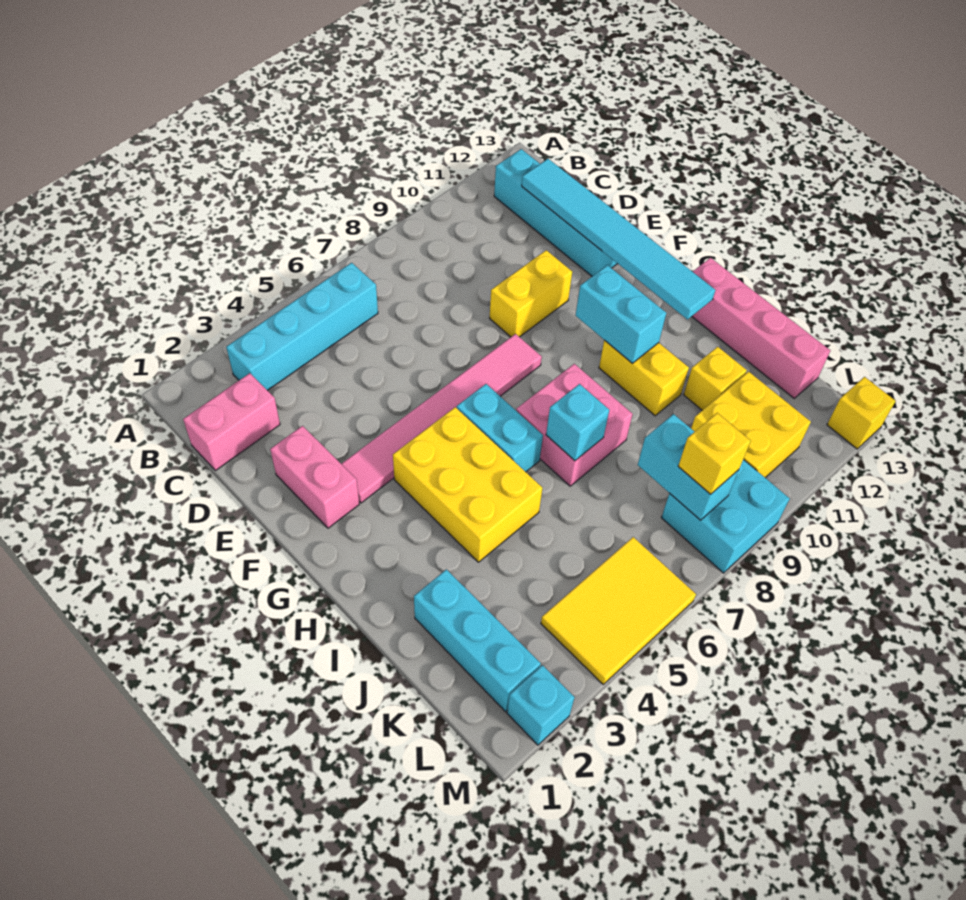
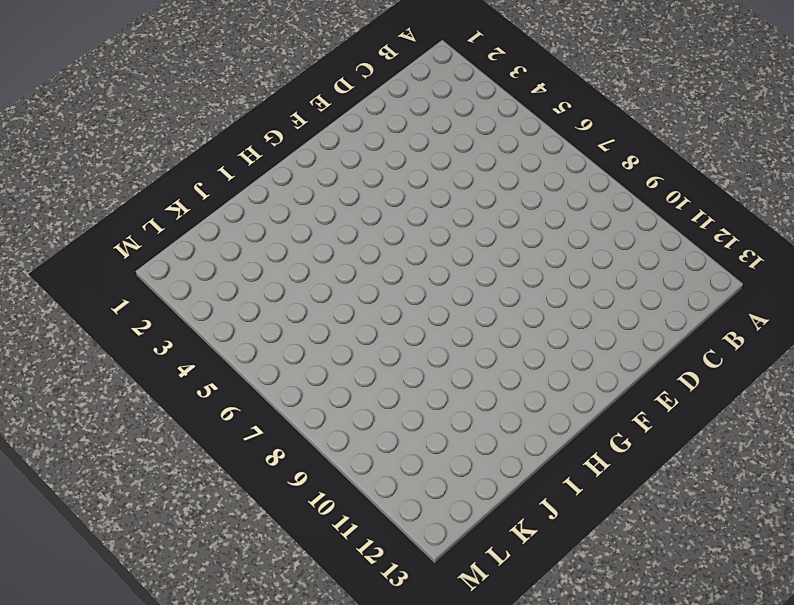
none -> cyan brick B3:B6 level 1
none -> cyan brick B12:E12 level 1
none -> pink brick C1:C2 level 1

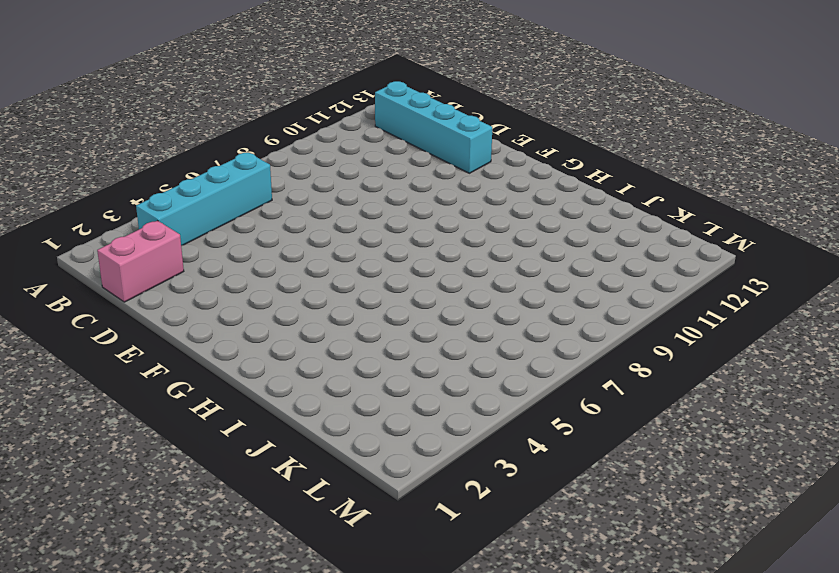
none -> pink brick E2:F2 level 1
none -> yellow brick E9:E10 level 1
none -> pink tile F3:F8 level 1

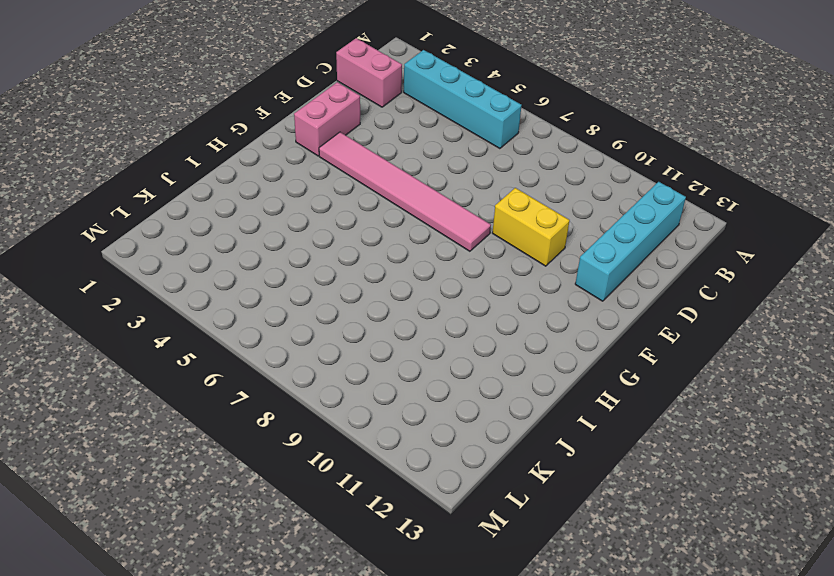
none -> yellow brick G4:I5 level 1
none -> cyan brick G6:H6 level 1
none -> pink brick H7:I8 level 1

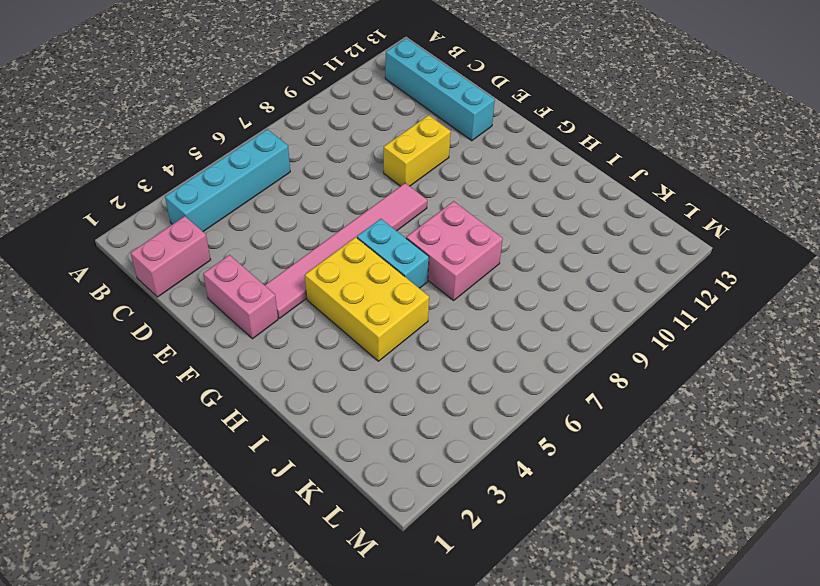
none -> yellow brick H10:I10 level 1
none -> pink brick H13:K13 level 1
none -> cyan brick J2:L2 level 1

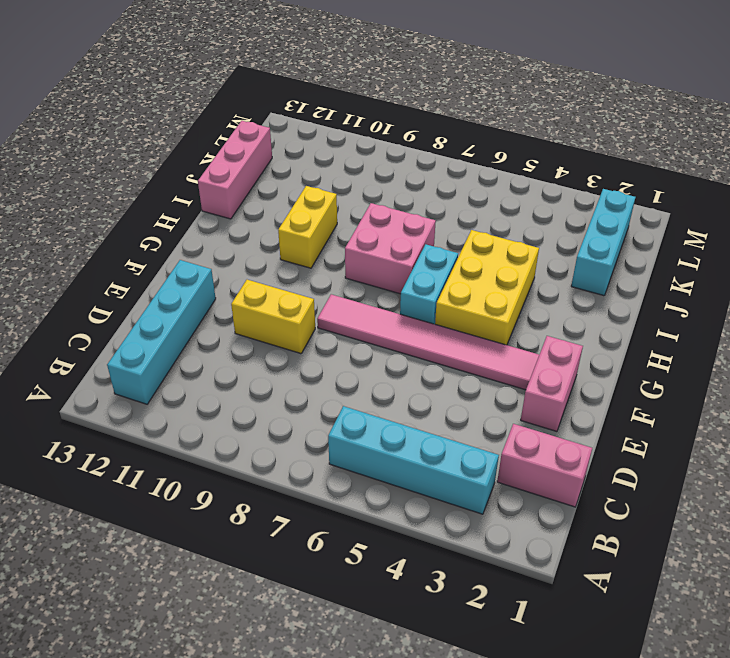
pink brick I13:K13 level 1 -> pink brick H13:K13 level 1
none -> yellow brick J11 level 1
none -> yellow brick K10:L11 level 1
none -> yellow tile L4:M6 level 1

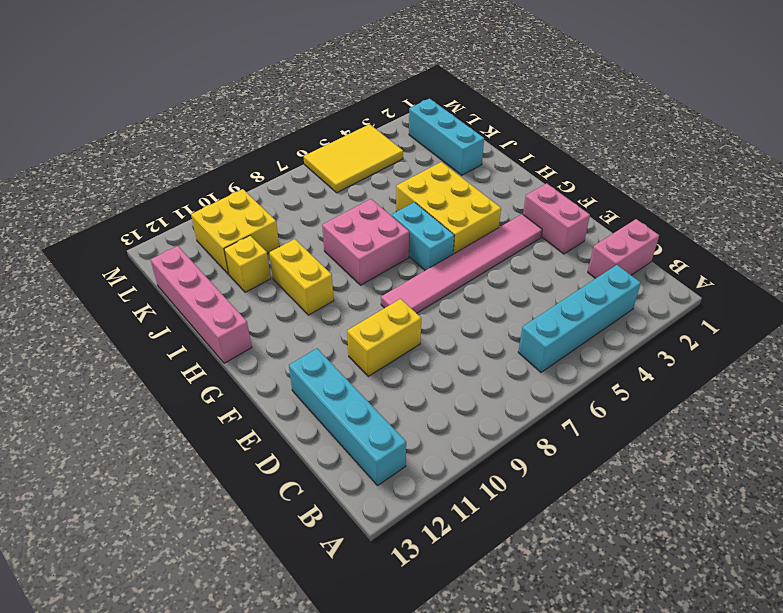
none -> cyan brick L8:M9 level 1
none -> cyan brick M2 level 1
none -> yellow brick M13 level 1

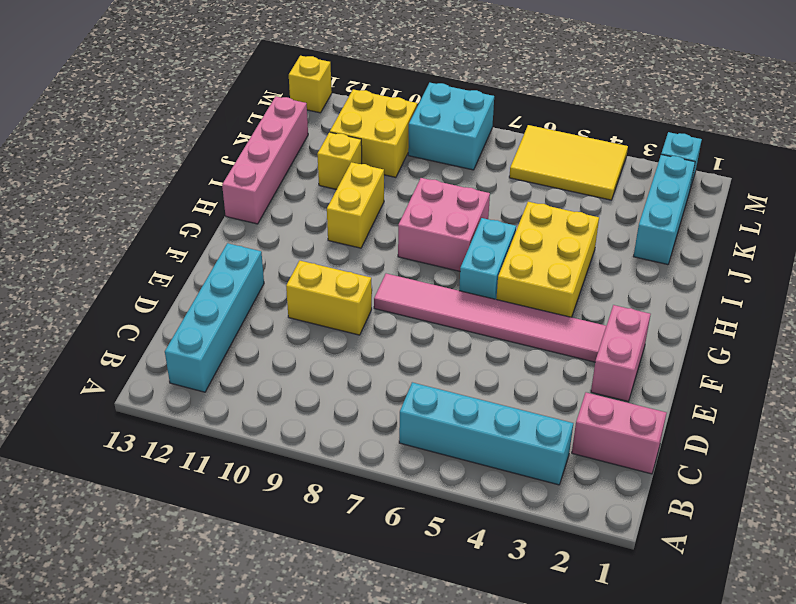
none -> cyan tile C12:H12 level 2
none -> cyan brick G10:H10 level 2
none -> cyan brick I7 level 2

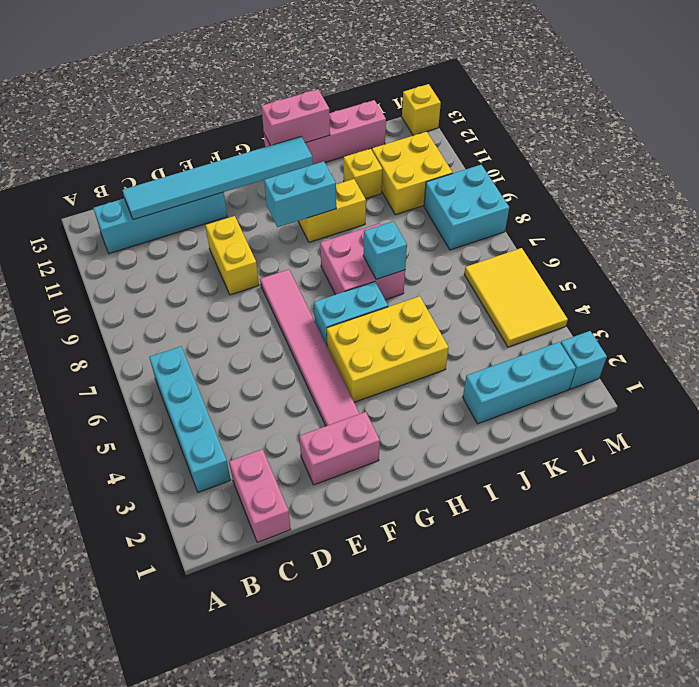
pink brick H13:I13 level 2 -> none
none -> cyan brick K8:L8 level 2
none -> yellow brick L8 level 3

